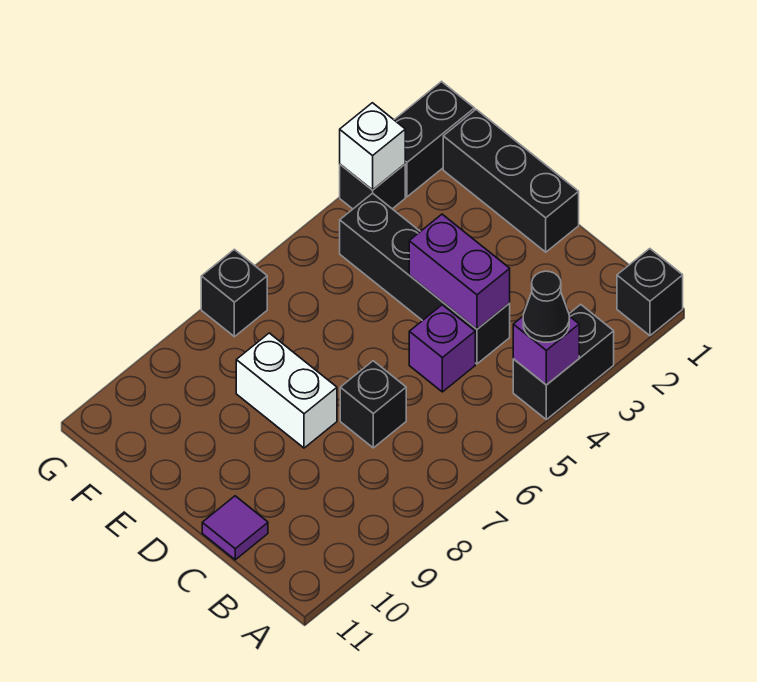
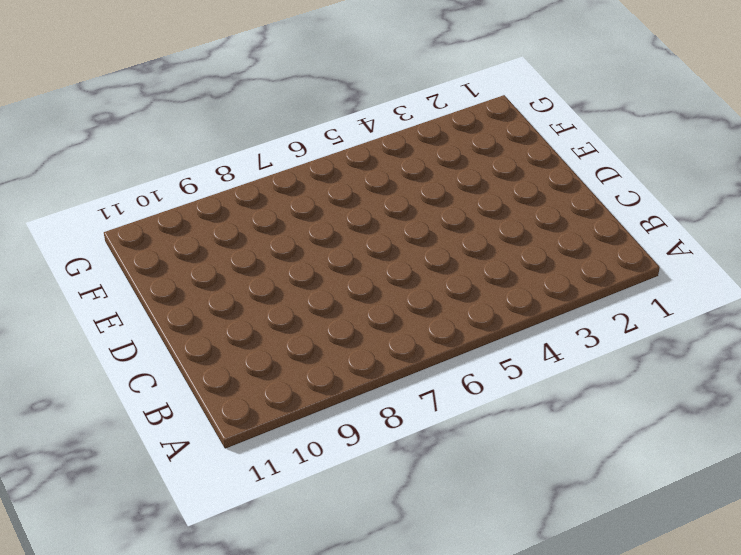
none -> black brick A1 level 1
none -> black brick A3:A4 level 1
none -> black brick C4:F4 level 1

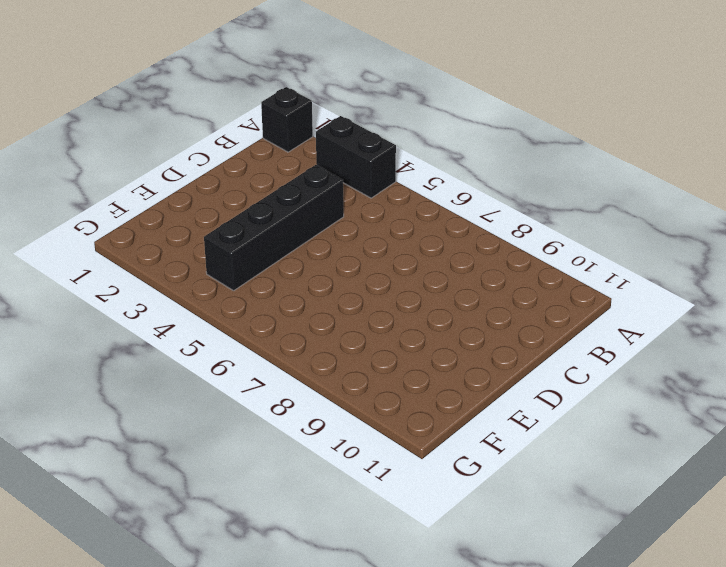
none -> purple brick C5 level 1
none -> black brick C7 level 1
none -> purple tile C11 level 1

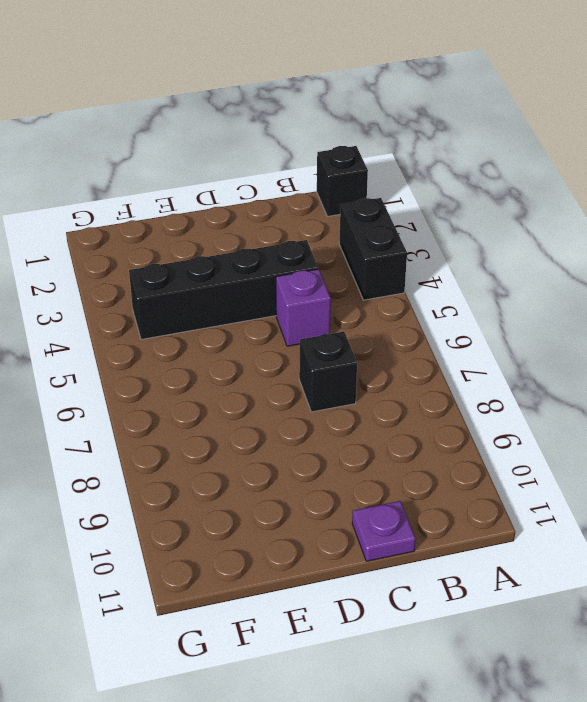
purple plate C11 level 1 -> purple tile C11 level 1
none -> black brick D1:F1 level 1
none -> white brick D8:E8 level 1
none -> black brick G1:G2 level 1

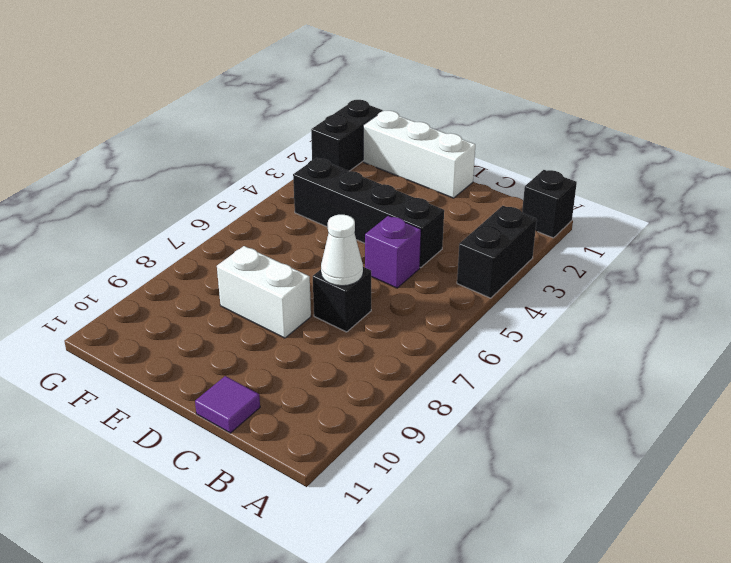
white cone C7 level 2 -> none
white brick D1:F1 level 1 -> black brick D1:F1 level 1
none -> black brick G3 level 1
none -> black brick G7 level 1
none -> purple brick A4 level 2

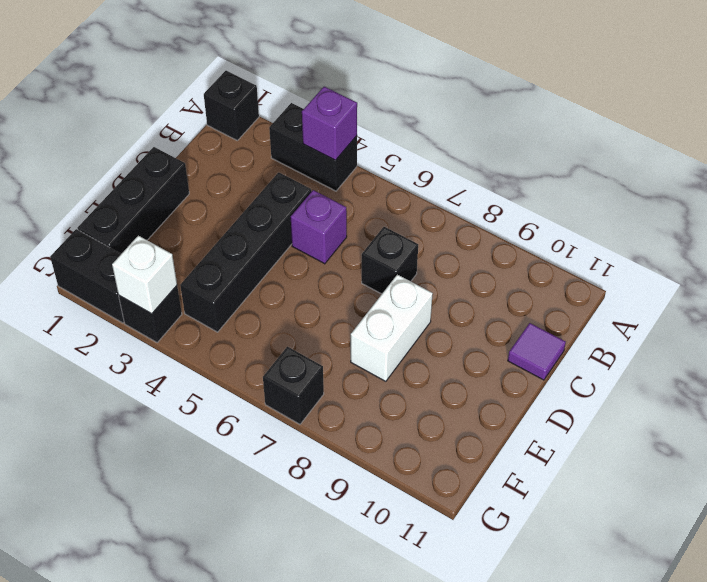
none -> purple brick C4:D4 level 2
none -> black cone A4 level 3

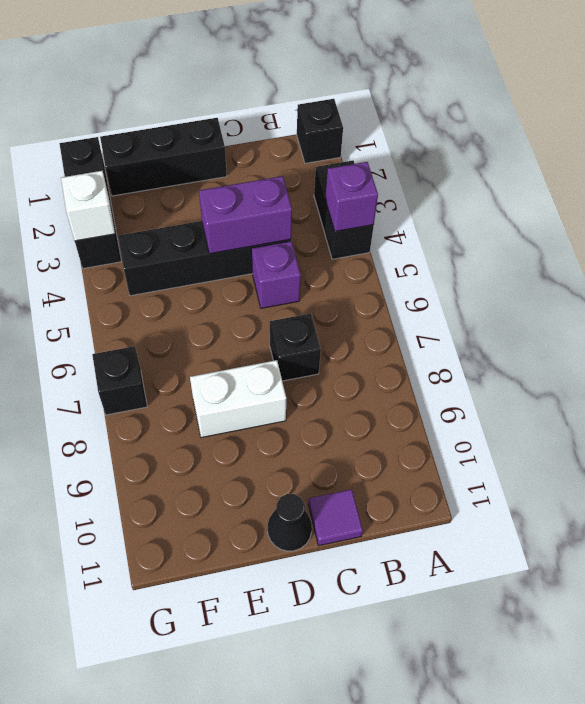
black cone D11 level 1 -> black cone A4 level 3

